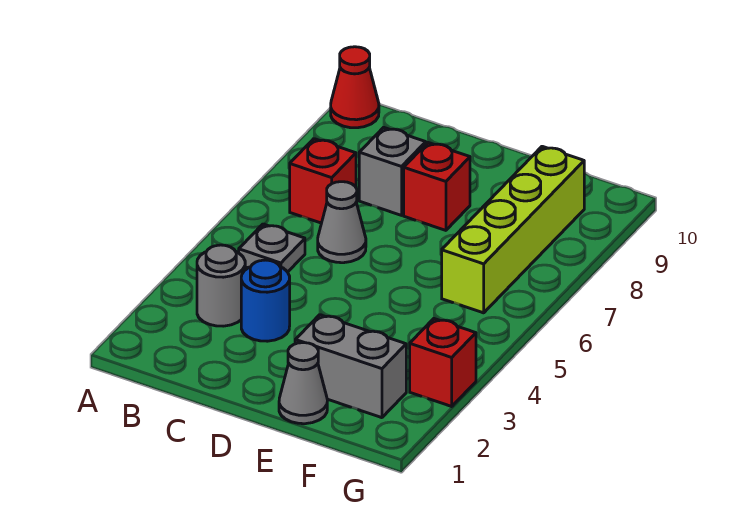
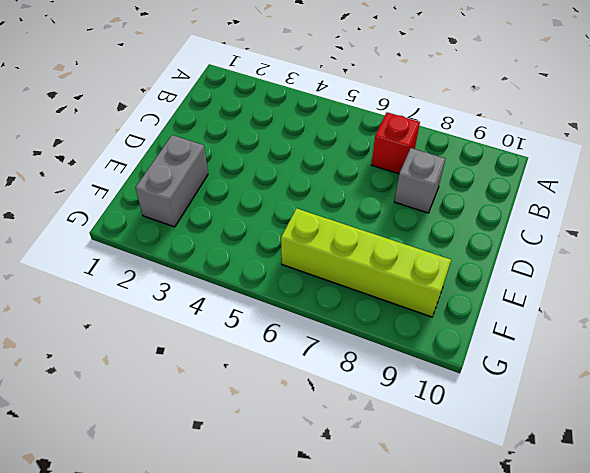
none -> red cone A10 level 1
none -> grey round brick B3 level 1
none -> grey plate B5 level 1

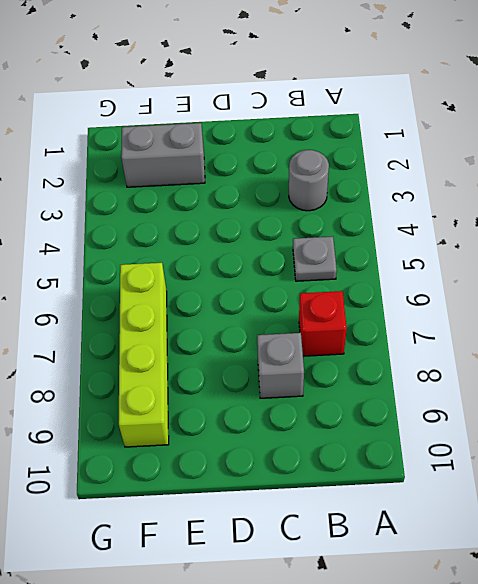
none -> red cone A10 level 1
none -> blue round brick C3 level 1
none -> grey cone C6 level 1

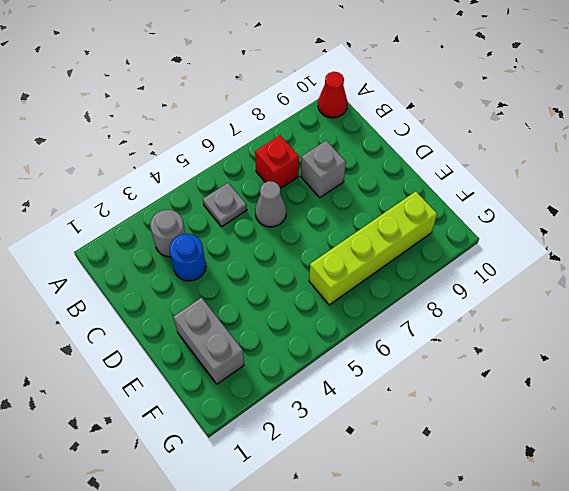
none -> red brick D8 level 1
none -> grey cone E1 level 1
none -> red brick G3 level 1

